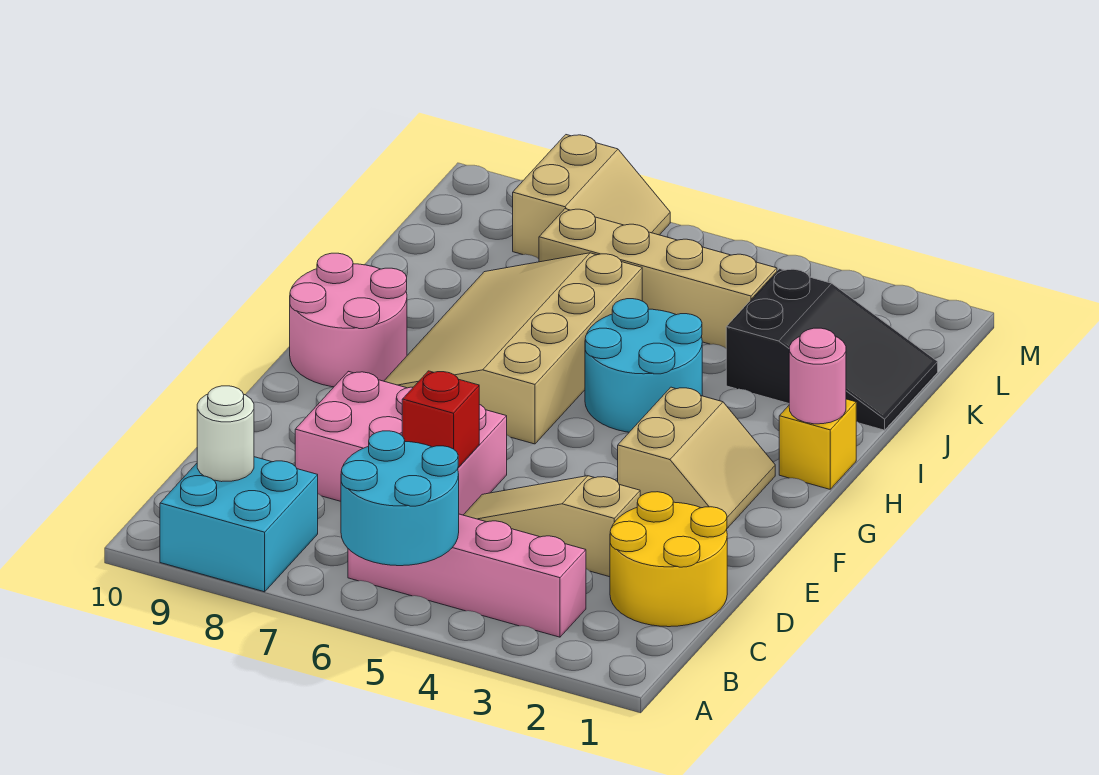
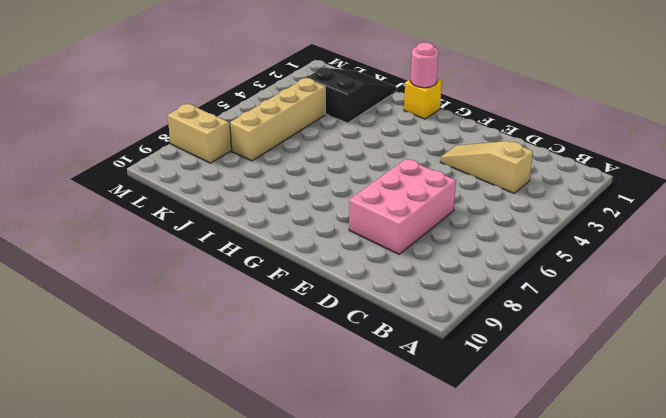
tan slope C3:E3 level 1 top C -> tan slope D3:D5 level 1 top 3
none -> cyan brick A8:B9 level 1
none -> pink brick B3:B6 level 1
none -> yellow round brick C1:D2 level 1

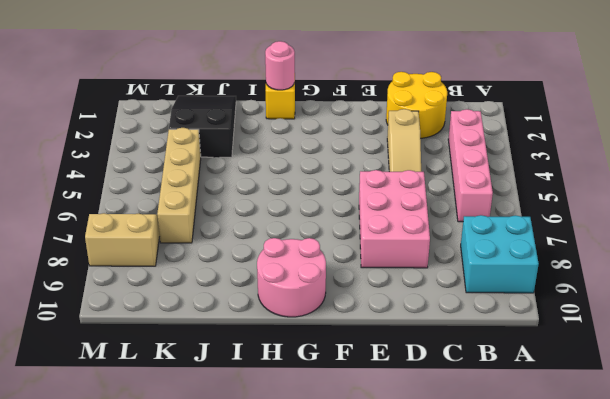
none -> tan slope F2:G3 level 1 top 3
none -> tan slope G6:J8 level 1 top 6
none -> cyan round brick H4:I5 level 1

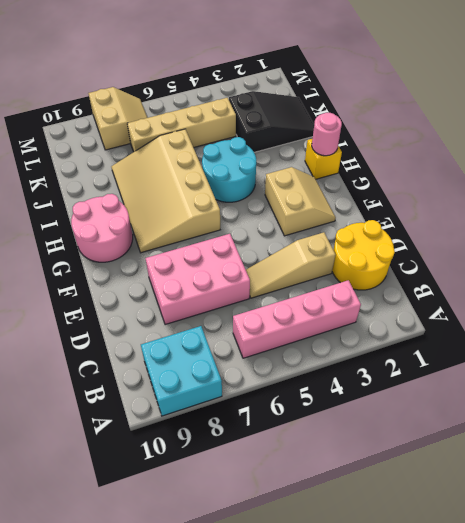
none -> cyan round brick A5:B6 level 2
none -> white round brick B9 level 2
none -> red brick D6 level 2

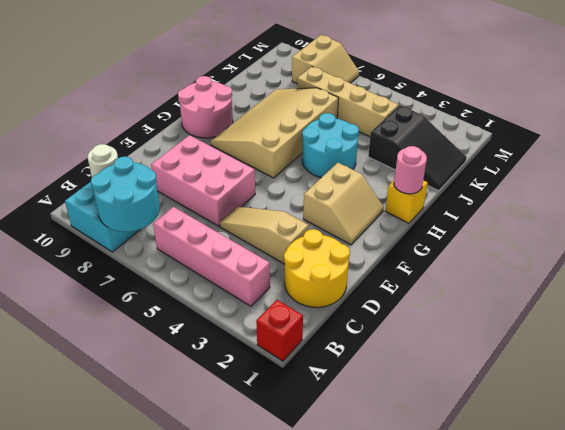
red brick A1 level 1 -> red brick D6 level 2
cyan round brick A7:B8 level 2 -> cyan round brick A5:B6 level 2

